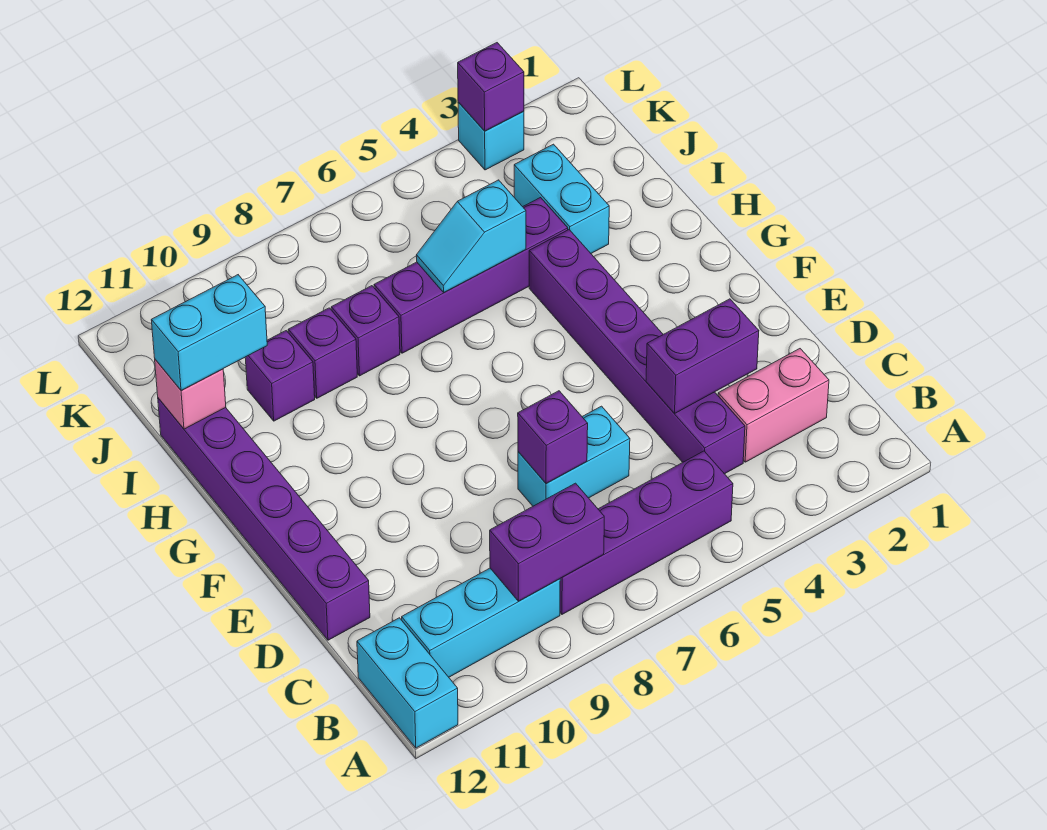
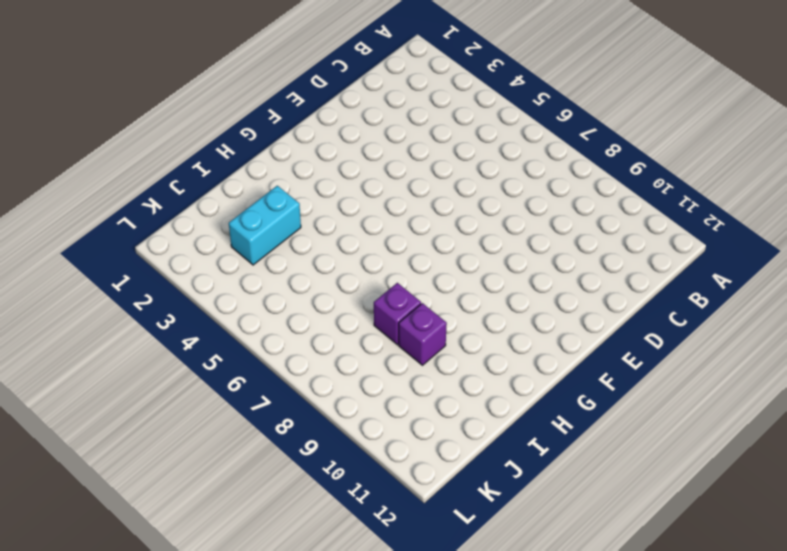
none -> cyan brick A12:B12 level 1
none -> purple brick B5:B8 level 1
none -> cyan brick B9:B11 level 1

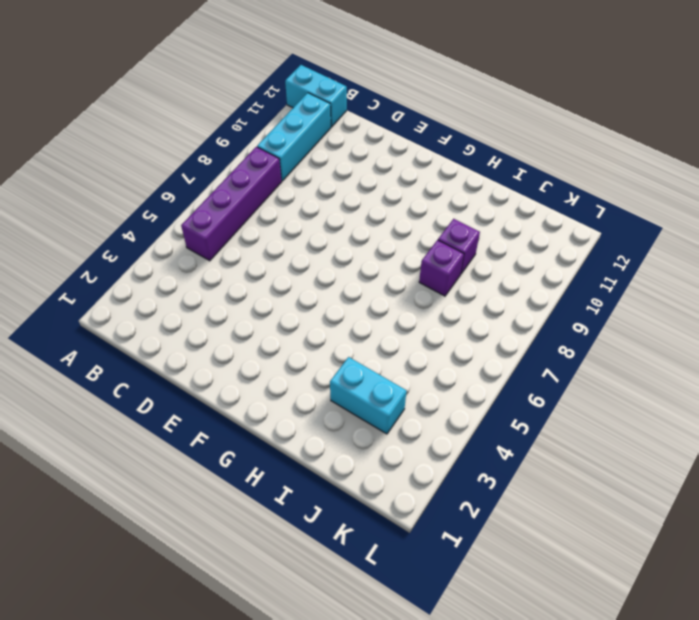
none -> pink brick C2:C3 level 1
none -> purple brick C4:H4 level 1
none -> cyan brick D6:D7 level 1

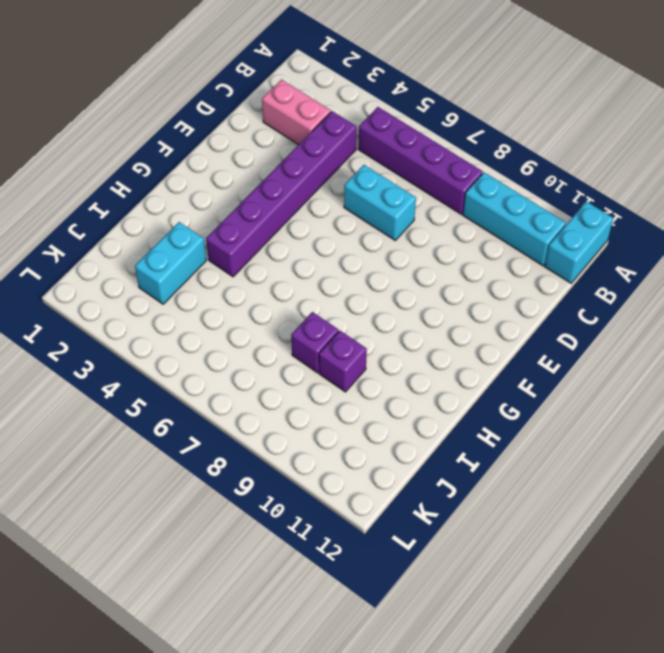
none -> purple brick D12:I12 level 1
none -> purple brick I4:I7 level 1
none -> purple brick I10 level 1

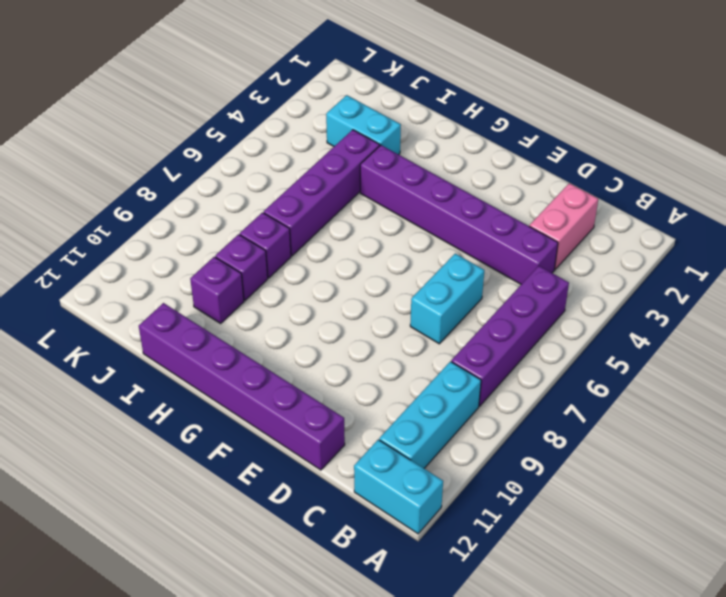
none -> cyan brick L3 level 1
none -> purple brick B8:B9 level 2
none -> purple brick D3:D4 level 2

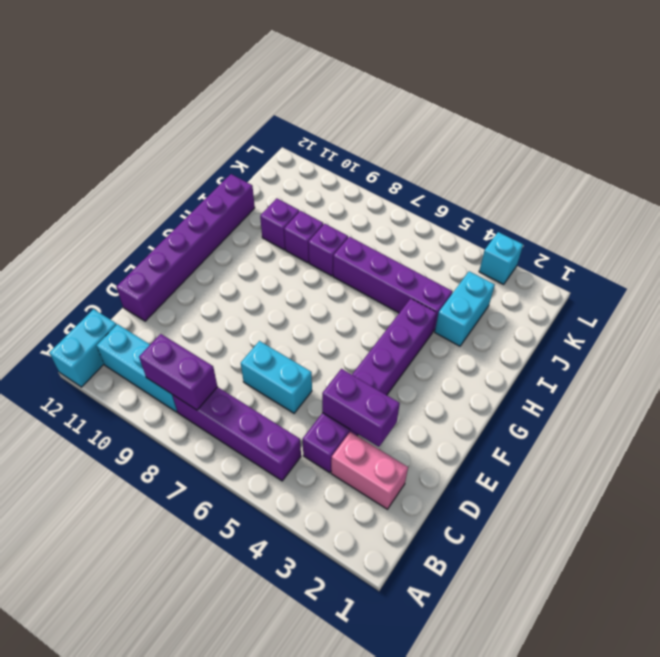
none -> purple brick D7 level 2
none -> cyan slope I5:I6 level 2 top 5
none -> pink brick I12 level 2

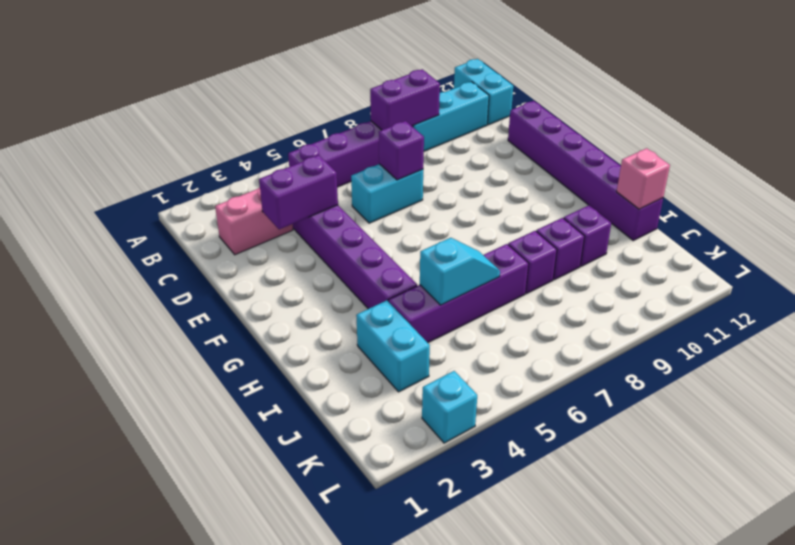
none -> purple brick L3 level 2
none -> cyan brick I11:I12 level 3

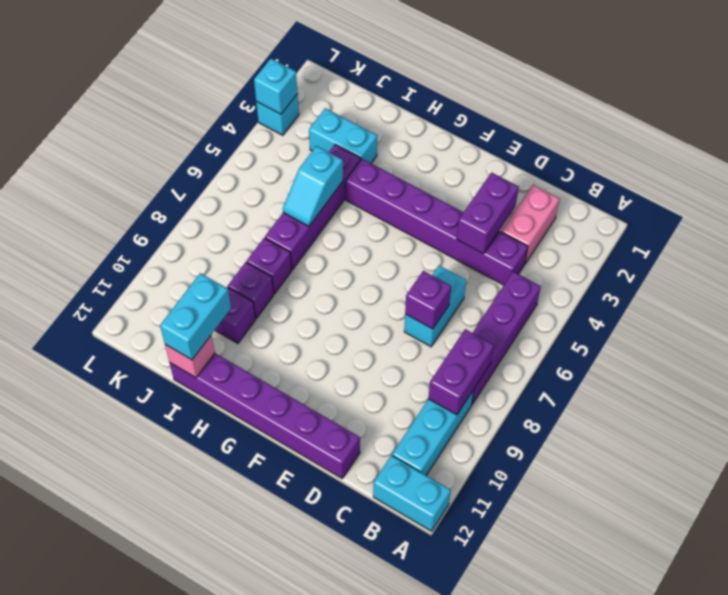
cyan brick L3 level 2 -> purple brick L3 level 2

